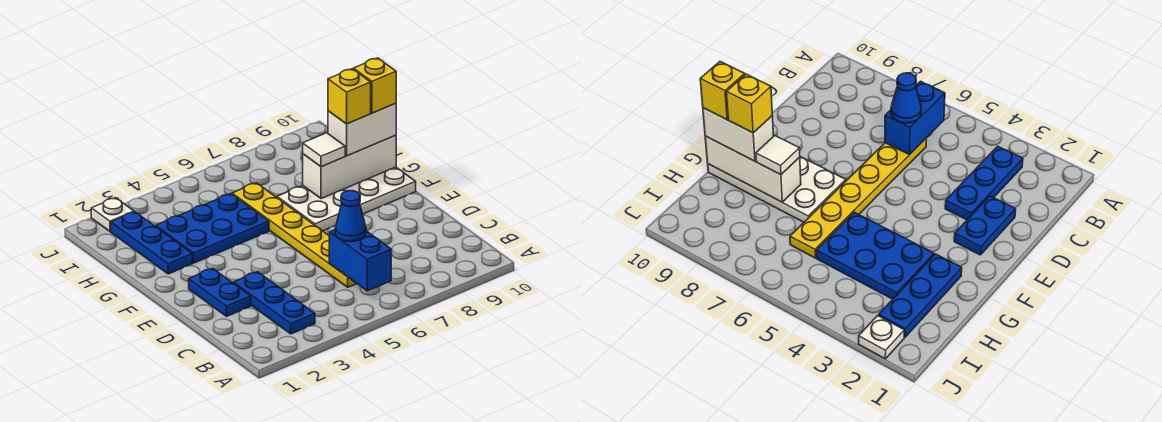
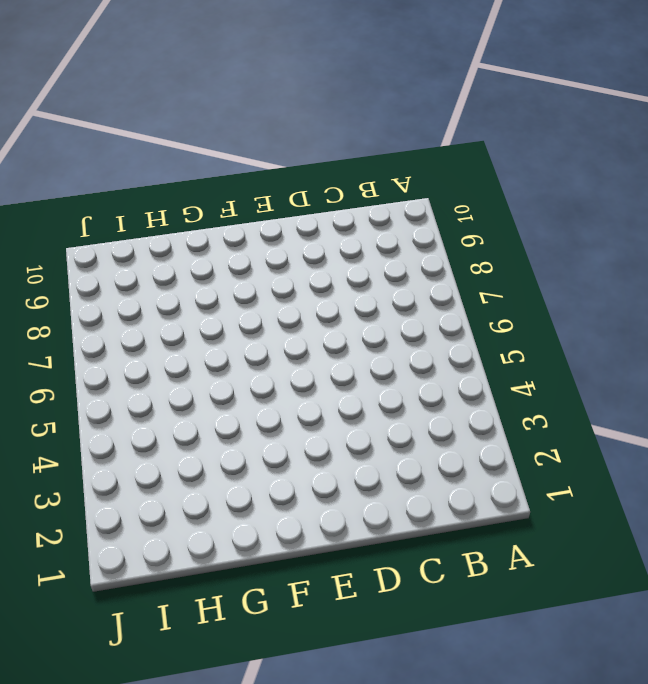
none -> blue plate B3:D3 level 1
none -> yellow plate C6:H6 level 1
none -> blue plate D2:E2 level 1

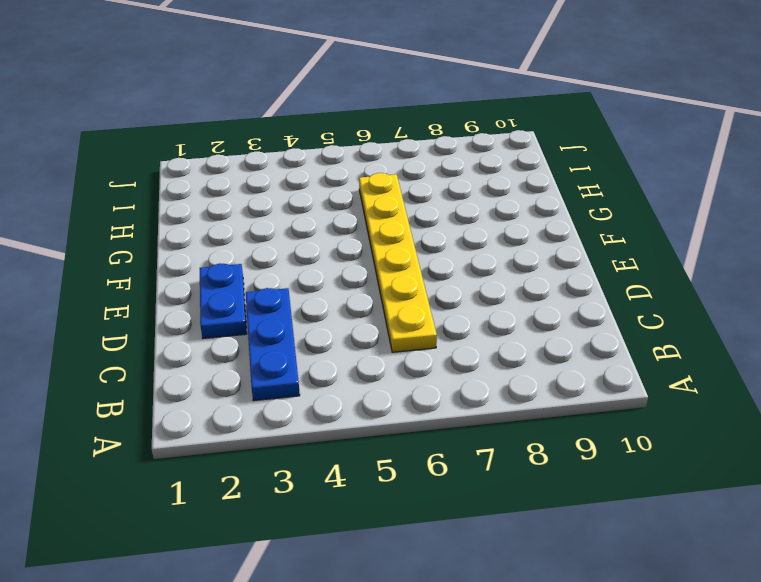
none -> white plate F7:G10 level 1
none -> blue plate G2:I2 level 1
none -> blue plate G3:H5 level 1

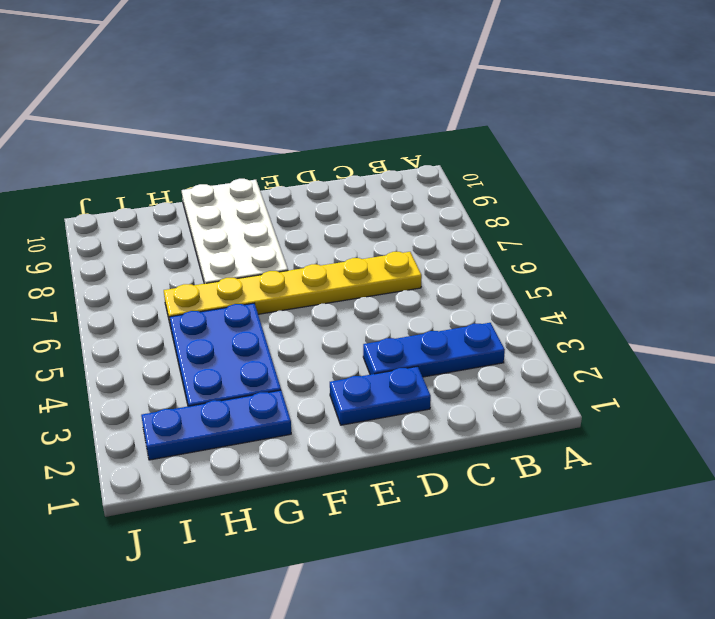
none -> white plate J2 level 1
none -> blue brick B6:C6 level 2
none -> white brick G8:G10 level 2

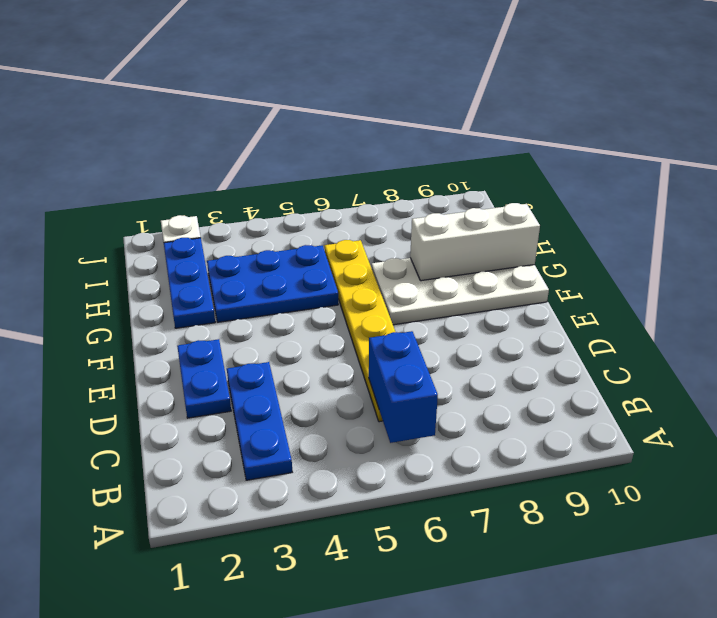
none -> blue cone C6 level 3
none -> white tile G8 level 3
none -> white brick G9:G10 level 3

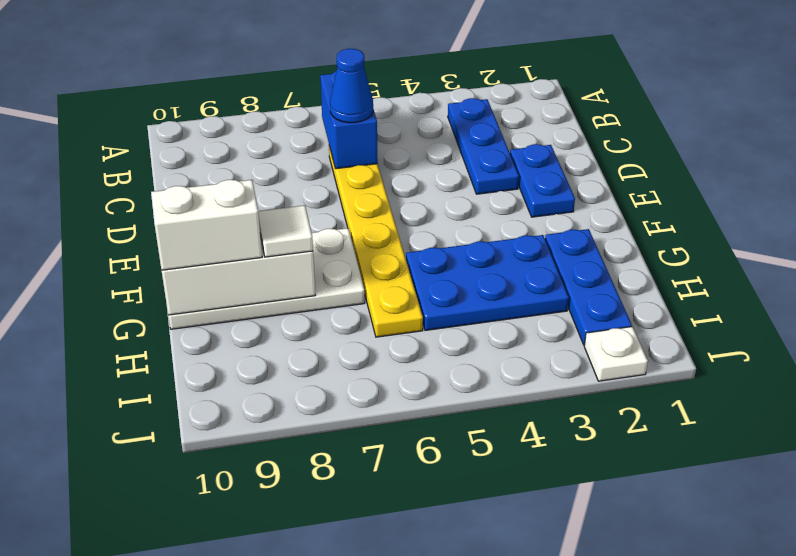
none -> yellow brick G9 level 4
none -> yellow brick G10 level 4

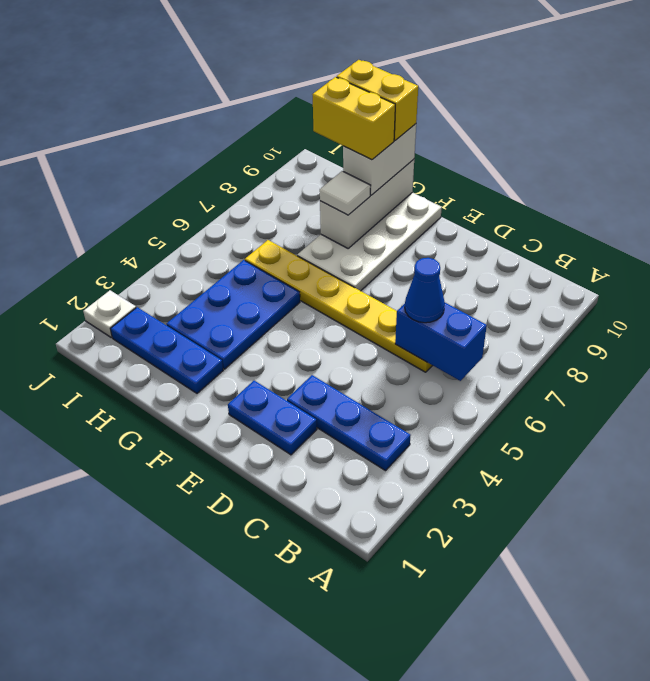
yellow brick G9:H9 level 4 -> yellow brick G9 level 4
yellow brick G10:H10 level 4 -> yellow brick G10 level 4

